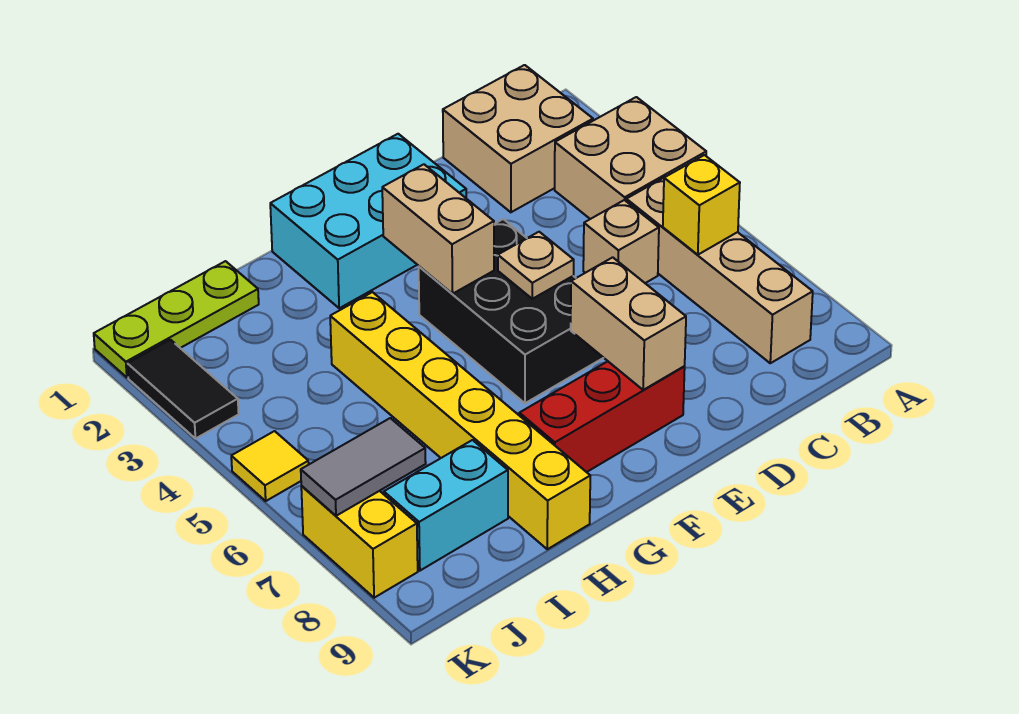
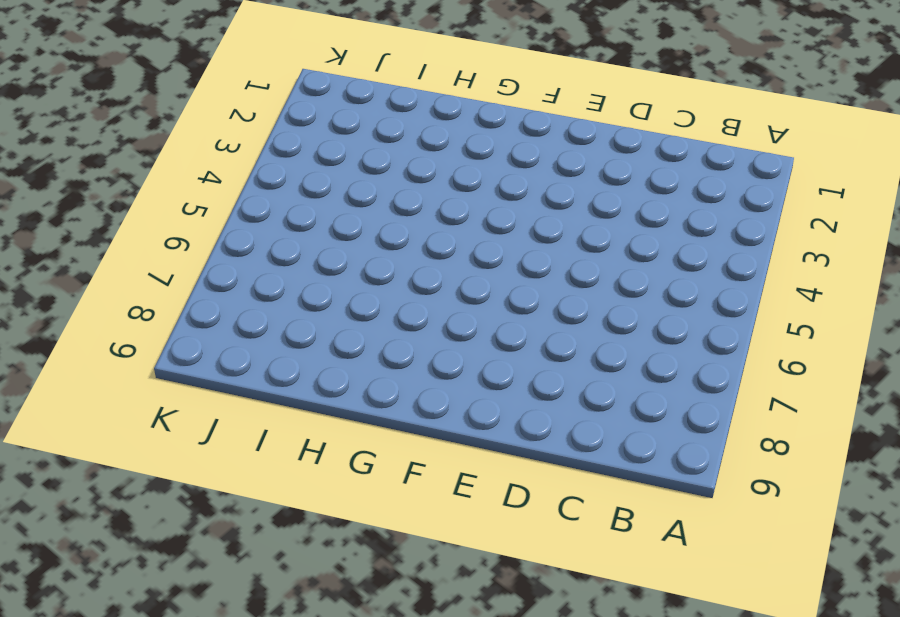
none -> tan brick A3:B4 level 1
none -> tan brick B1:C2 level 1
none -> tan brick B5:B8 level 1

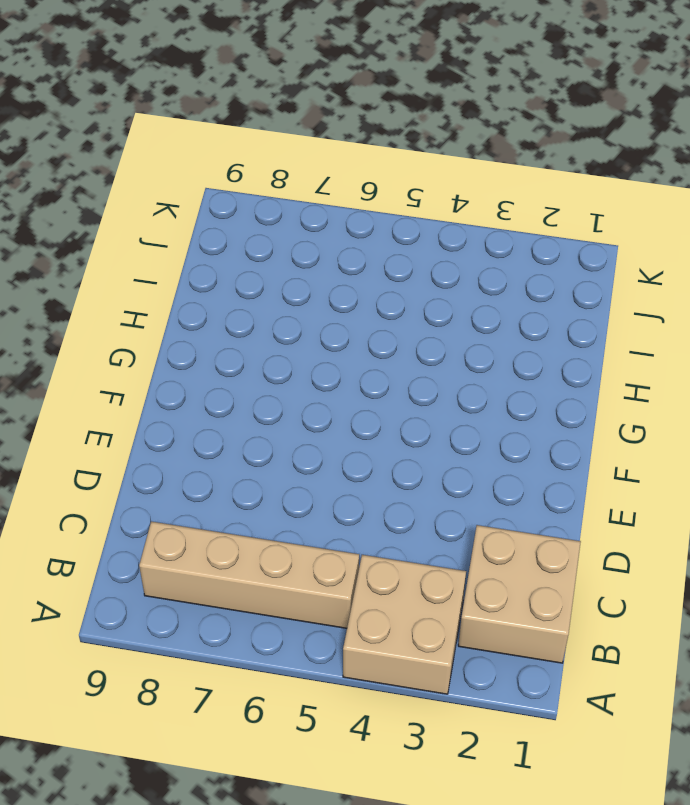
none -> tan brick C5 level 1
none -> cyan brick E1:G2 level 1
none -> black brick E4:F6 level 1

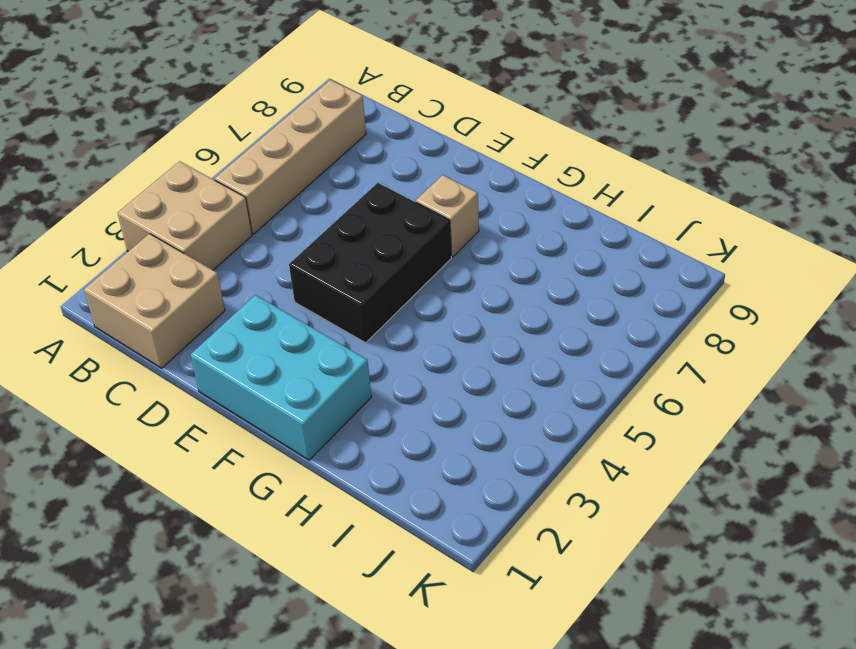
tan brick F7 level 1 -> tan brick C5 level 1
none -> red brick E8:G8 level 1
none -> yellow brick H4:H9 level 1
none -> lime plate I1:K1 level 1

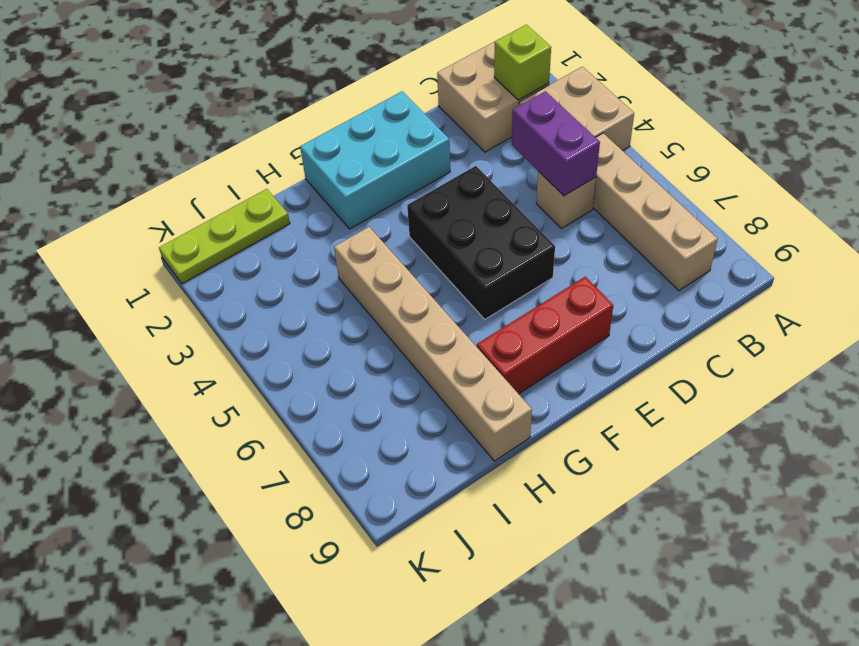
lime brick B2 level 2 -> none
purple brick C4:C5 level 2 -> none
tan brick H4:H9 level 1 -> yellow brick H4:H9 level 1
none -> cyan brick I8:J8 level 1
none -> black tile K2:K3 level 1
none -> yellow tile K5 level 1

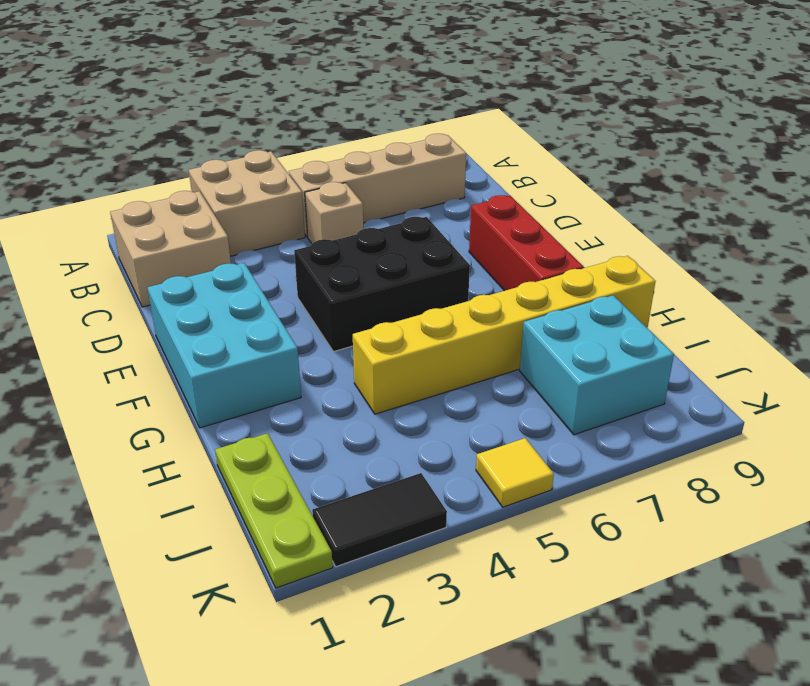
cyan brick I7:J8 level 1 -> cyan brick I8:J8 level 1
none -> yellow brick K7:K8 level 1
none -> yellow brick B6 level 2
none -> tan plate E5 level 2

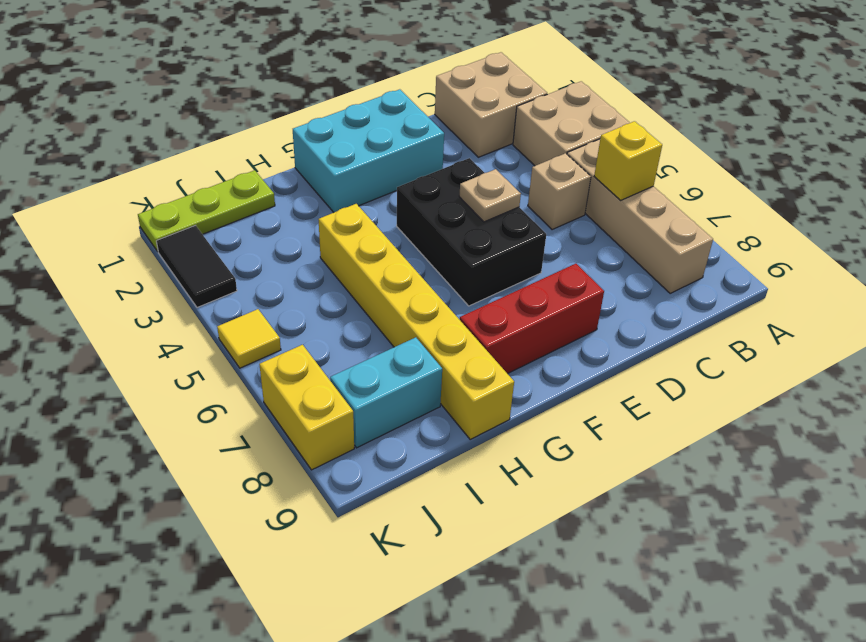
none -> tan brick E7:E8 level 2
none -> tan brick F3:F4 level 2
none -> grey tile J7:K7 level 2

